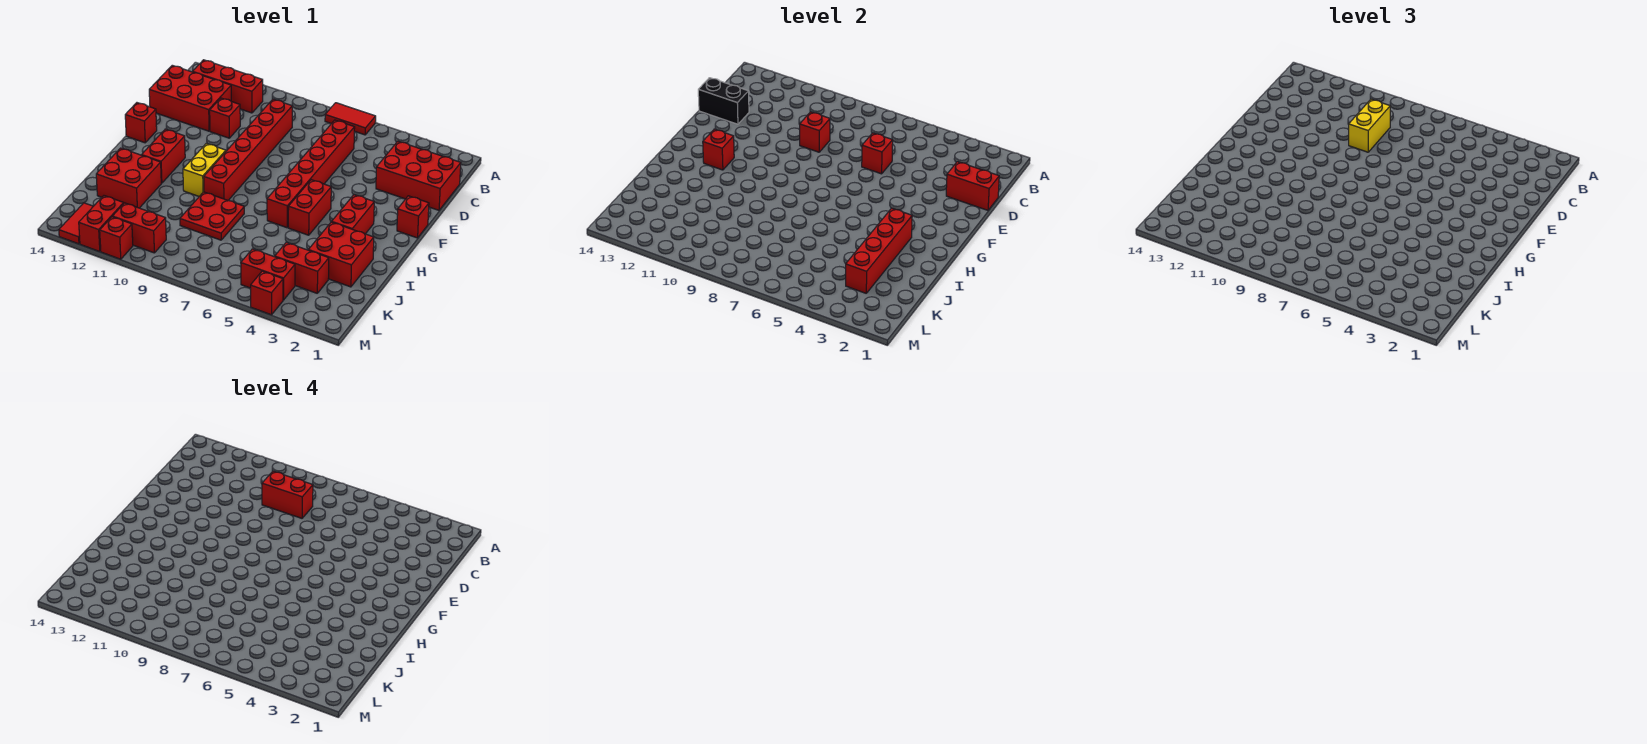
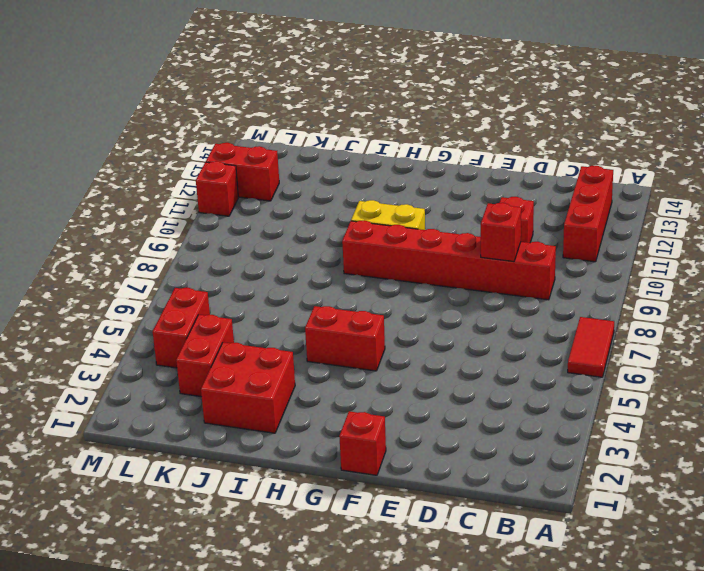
none -> red brick C1:D3 level 1
none -> red brick C6:H6 level 1
none -> red brick C12:D14 level 1
none -> red brick F14 level 1

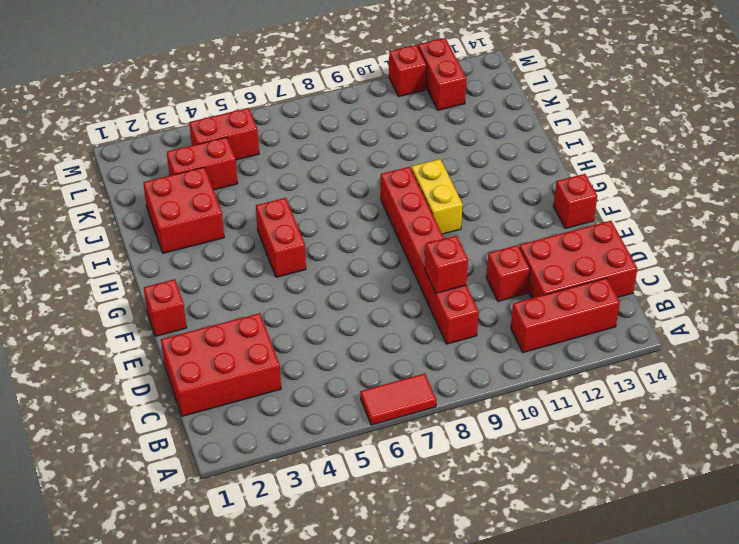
none -> red brick C6:H6 level 1
none -> red brick G3:H3 level 1
none -> red brick G12:H12 level 1
none -> red plate I8:J9 level 1

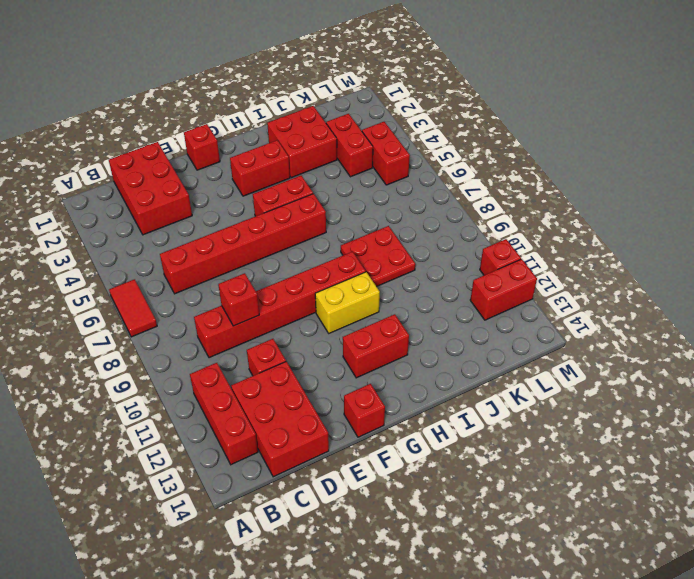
none -> red brick I12:J13 level 1
none -> red brick L10:L11 level 1
none -> red tile L13:M13 level 1
none -> red brick M4 level 1

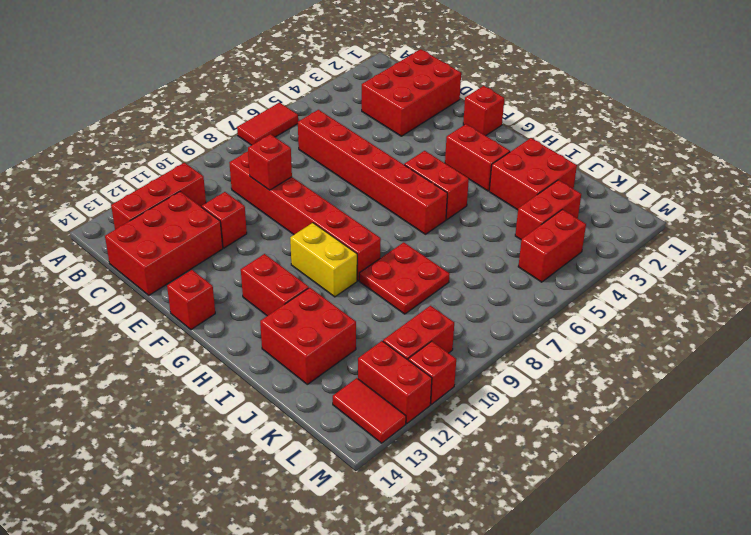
none -> red brick M4 level 1
none -> red brick D1:D2 level 2
none -> red brick D6 level 2
none -> black brick D13:D14 level 2

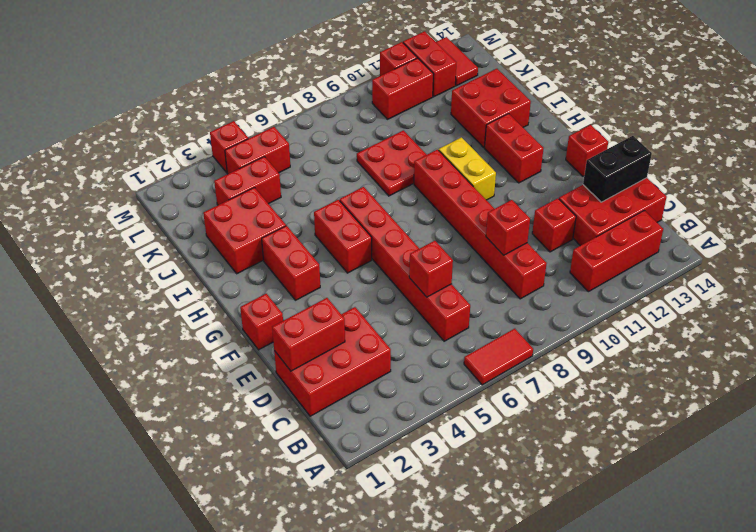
none -> red brick G12 level 2
none -> red brick H3:K3 level 2
none -> yellow brick C9:D9 level 3
none -> red brick C8:C9 level 4

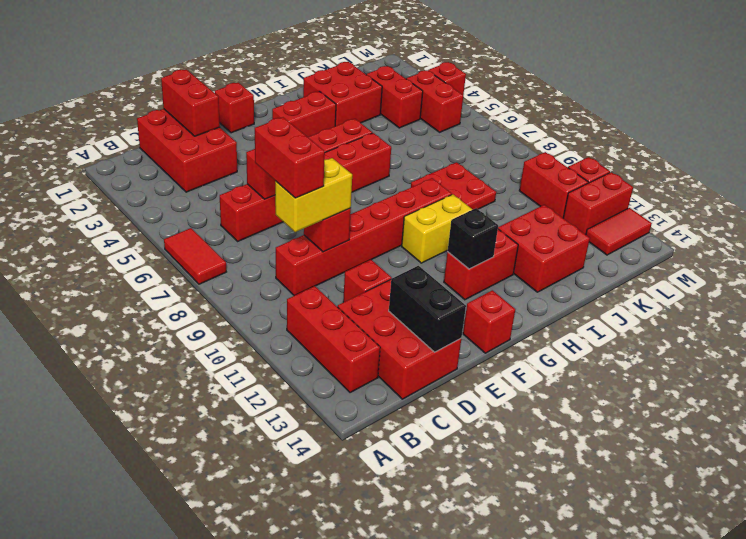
black brick G12 level 2 -> red brick G12 level 2
none -> red brick H3:K3 level 2

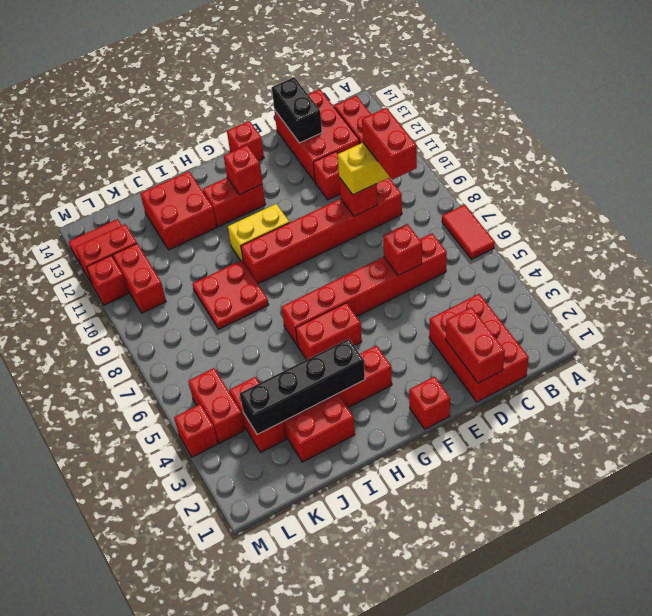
black brick H3:K3 level 2 -> red brick H3:K3 level 2

